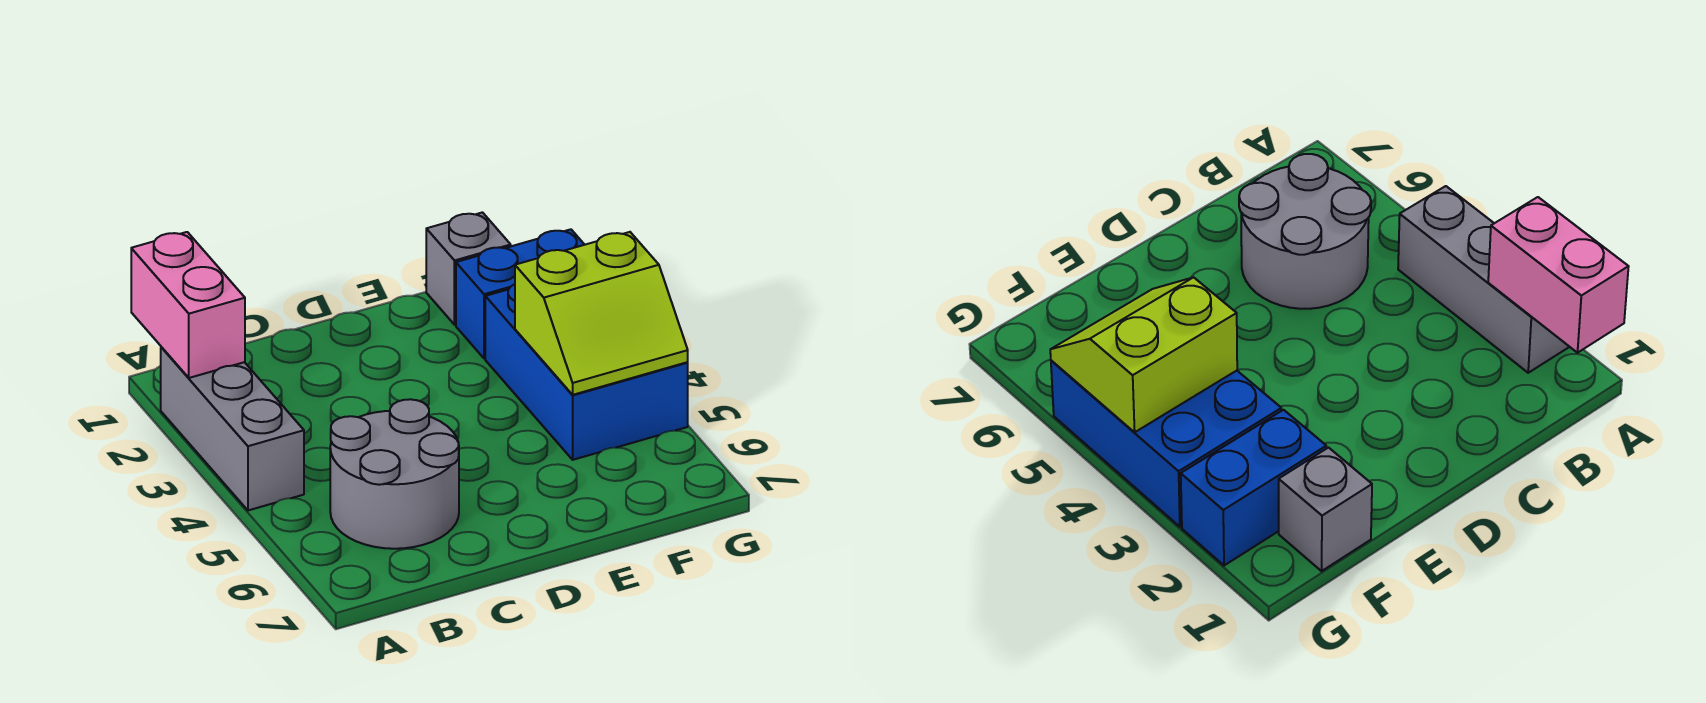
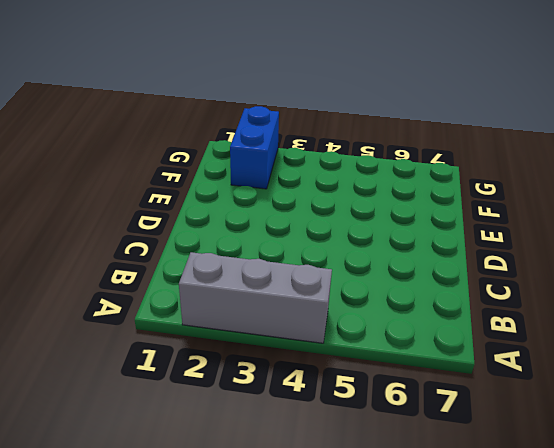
none -> grey round brick B5:C6 level 1
none -> grey brick F1 level 1

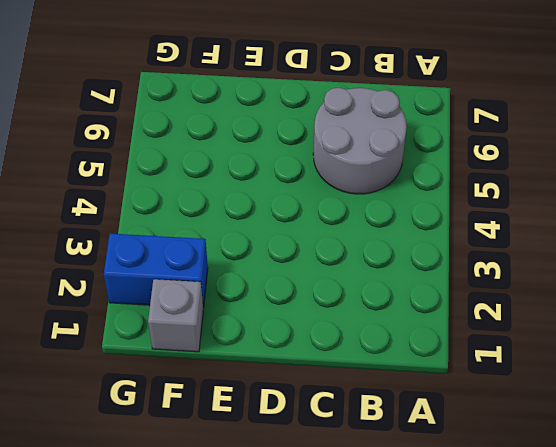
none -> grey brick A2:A4 level 1
none -> blue brick F3:G5 level 1

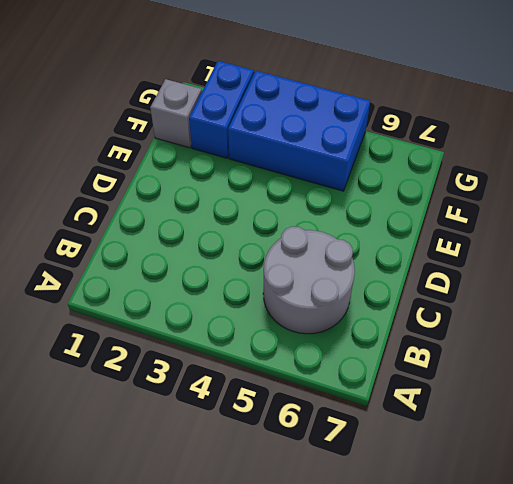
none -> grey brick A2:A4 level 1
none -> pink brick A1:A2 level 2

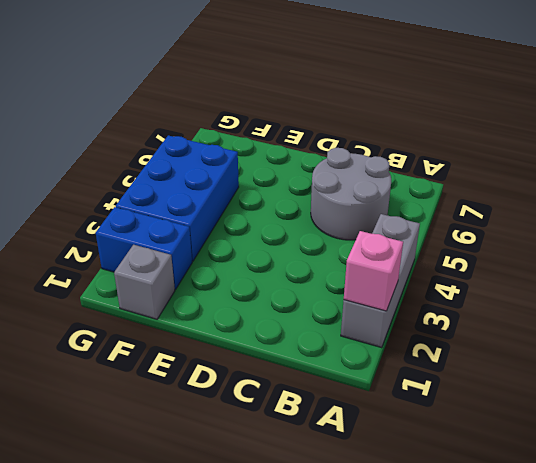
pink brick A2 level 2 -> pink brick A1:A2 level 2
none -> lime slope F4:G5 level 2 top 4

